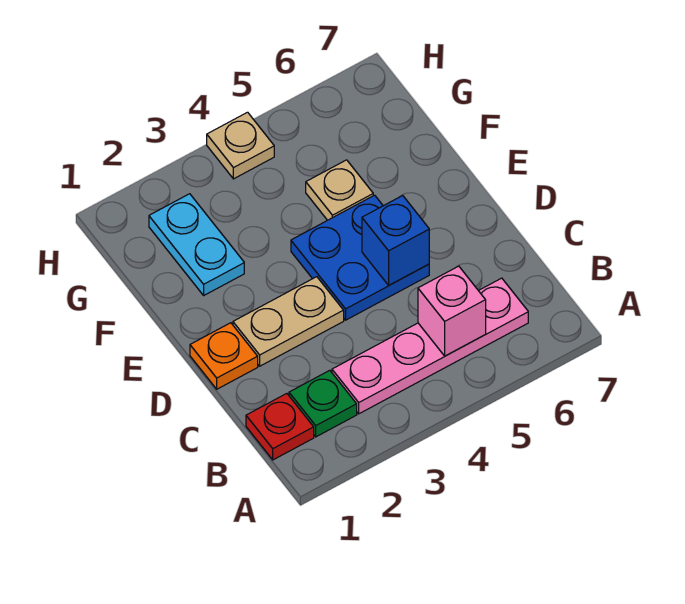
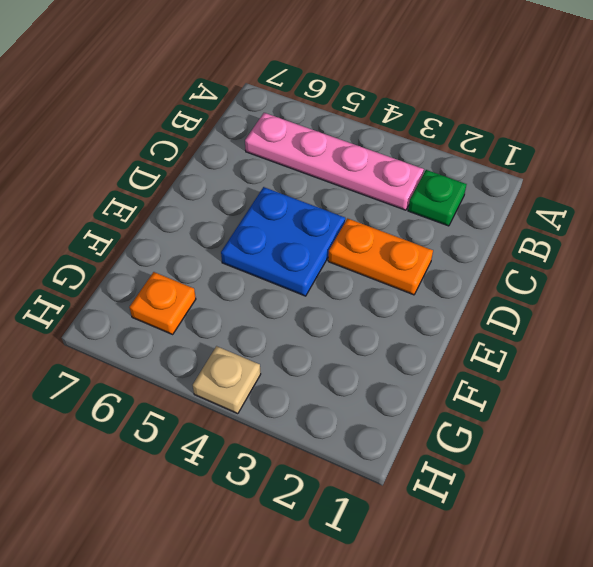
orange plate D2:D3 level 1 -> tan plate D2:D3 level 1
orange plate G6 level 1 -> orange plate D1 level 1
none -> red plate B1 level 1
none -> cyan plate F2:G2 level 1

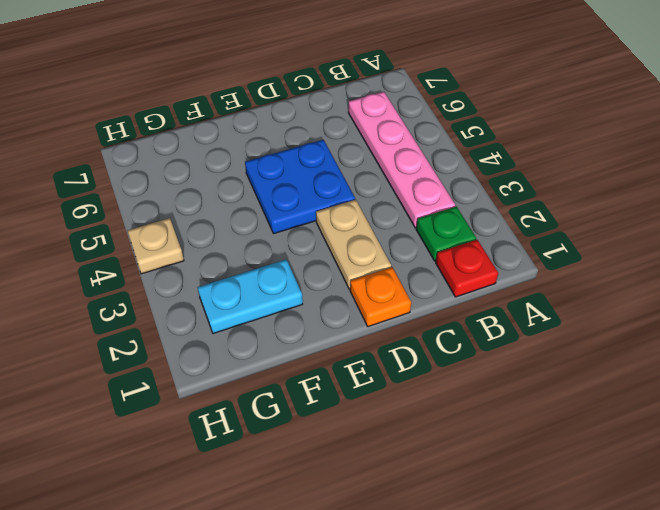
none -> tan plate F5 level 1
none -> pink brick B5 level 2

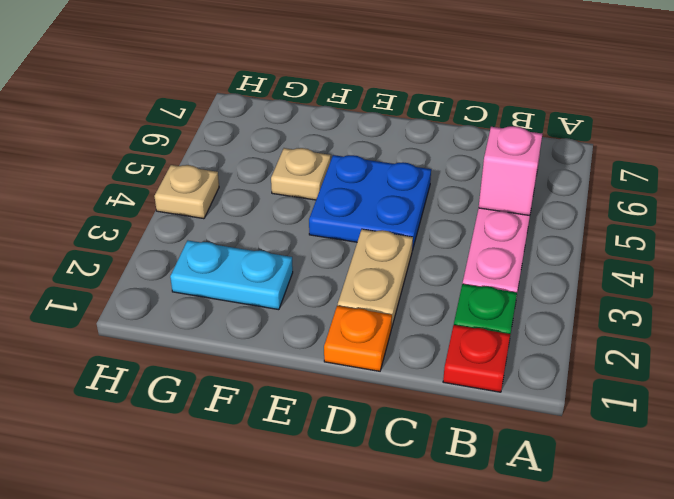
none -> blue brick D5 level 2

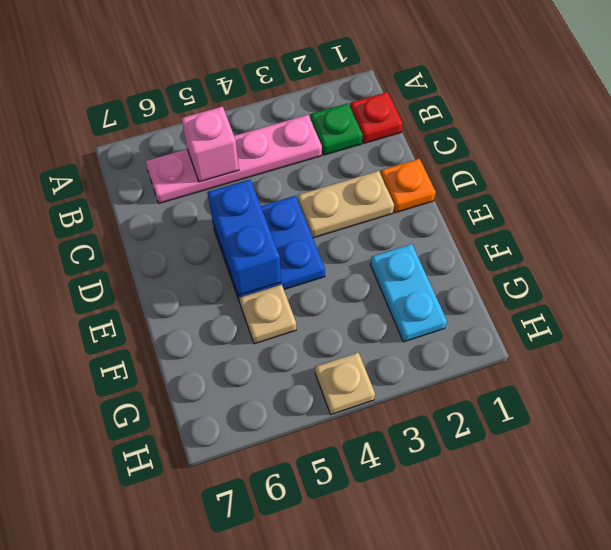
blue brick D5:E5 level 2 -> blue brick D5 level 2

